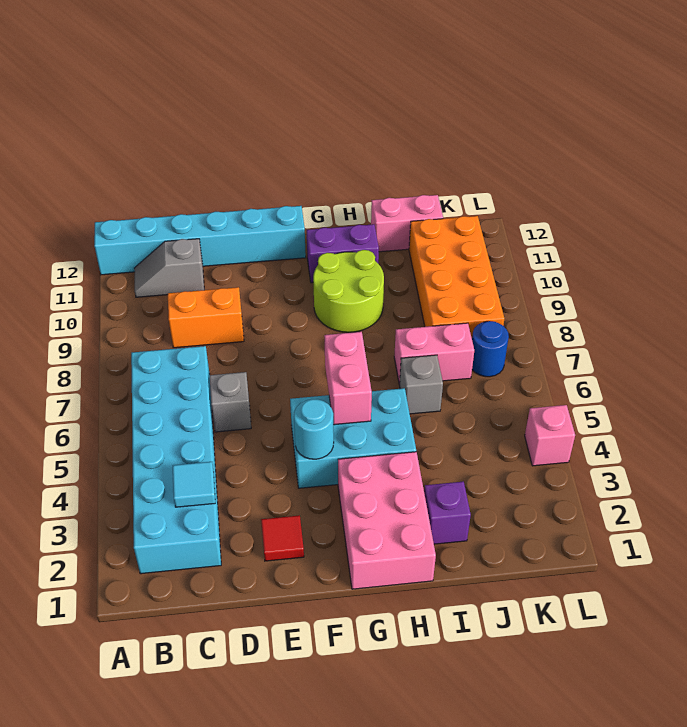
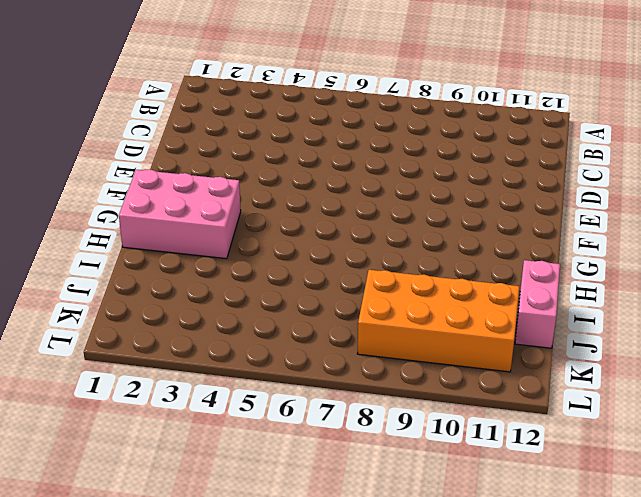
none -> cyan brick A12:F12 level 1
none -> cyan brick B2:C7 level 1
none -> grey slope B11:C11 level 1 top C

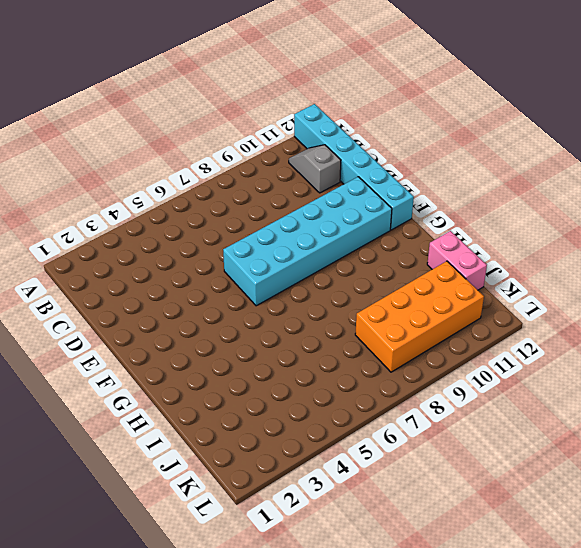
cyan brick E6:F11 level 1 -> cyan brick B2:C7 level 1
none -> orange brick C9:D9 level 1
none -> grey brick D6 level 1
none -> red tile E2 level 1

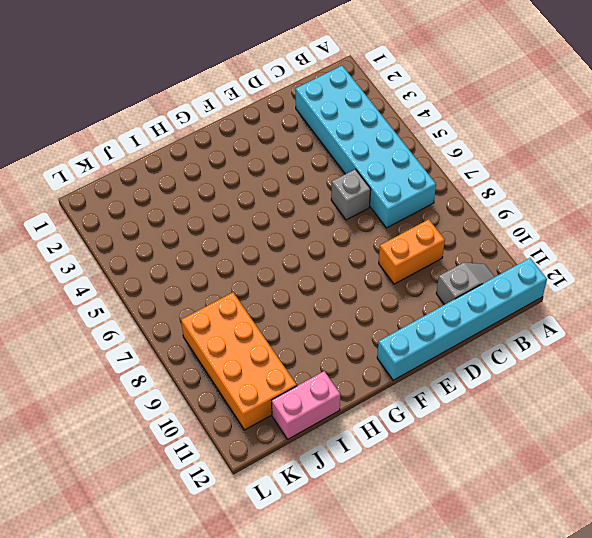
none -> red tile E2 level 1
none -> cyan brick F4:H5 level 1
none -> pink brick G1:H3 level 1

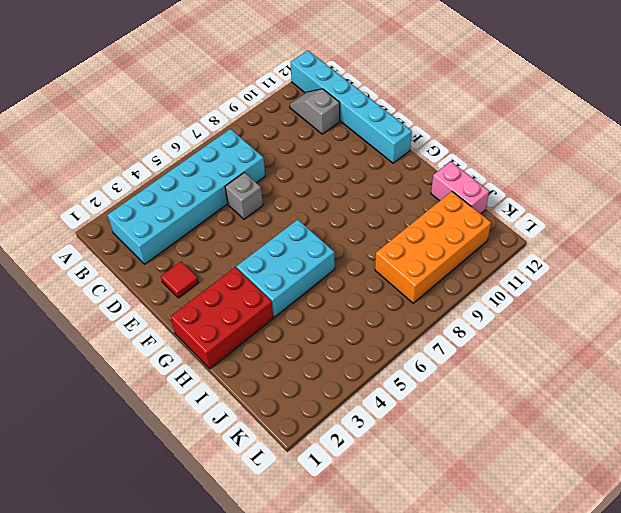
red brick G1:H3 level 1 -> pink brick G1:H3 level 1
cyan brick G4:H6 level 1 -> cyan brick F4:H5 level 1
none -> orange brick C9:D9 level 1
none -> lime round brick G9:H10 level 1
none -> purple brick G11:H11 level 1

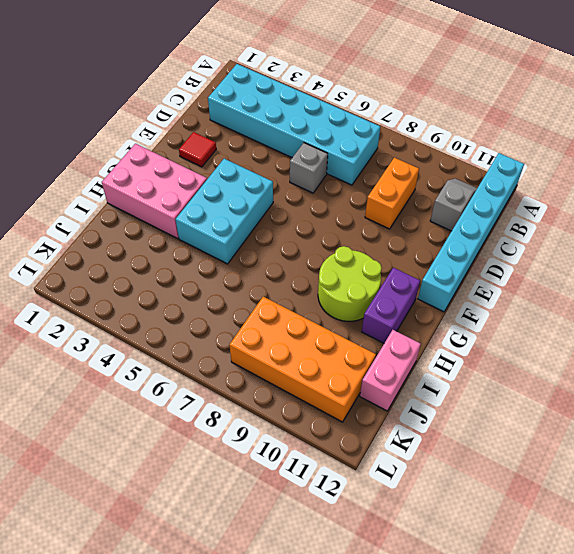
none -> purple brick I2 level 1
none -> grey brick I6 level 1
none -> pink brick I7:J7 level 1

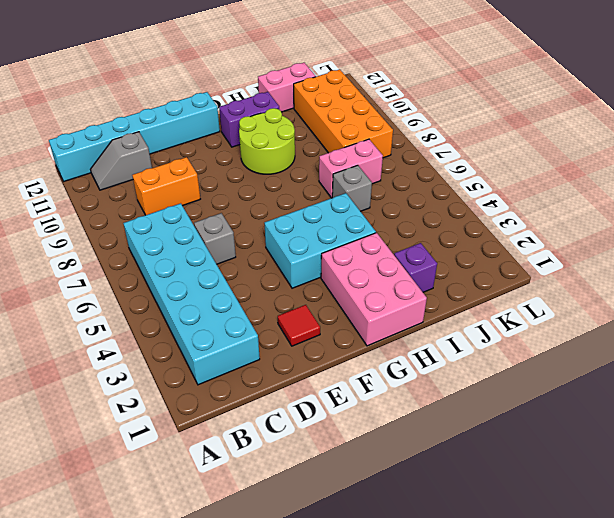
none -> blue round brick K7 level 1
none -> pink brick L4 level 1
none -> cyan tile C3 level 2

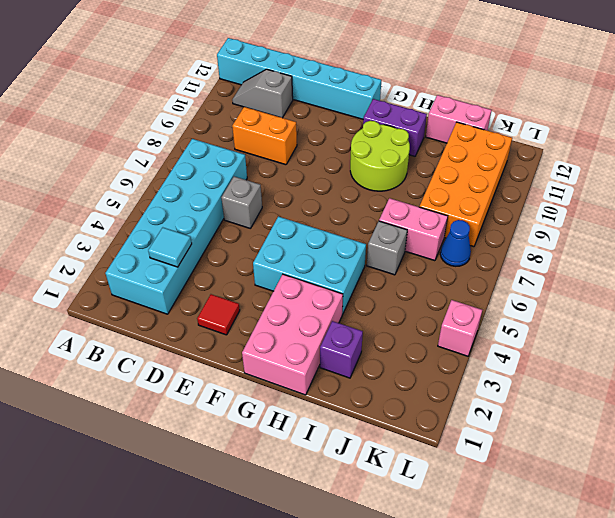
blue cone K7 level 1 -> blue round brick K7 level 1
none -> cyan round brick F4 level 2
none -> pink brick G5:G6 level 2

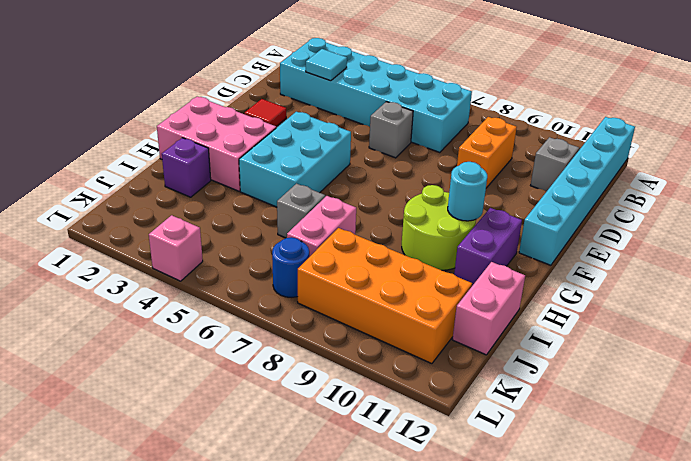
cyan round brick G10 level 2 -> cyan round brick F4 level 2
none -> pink brick G5:G6 level 2

